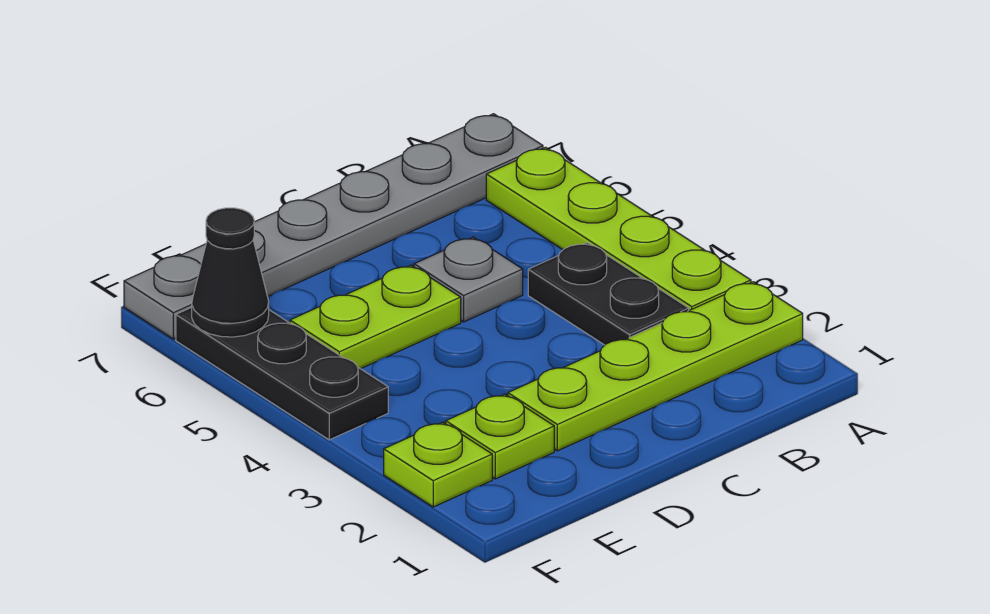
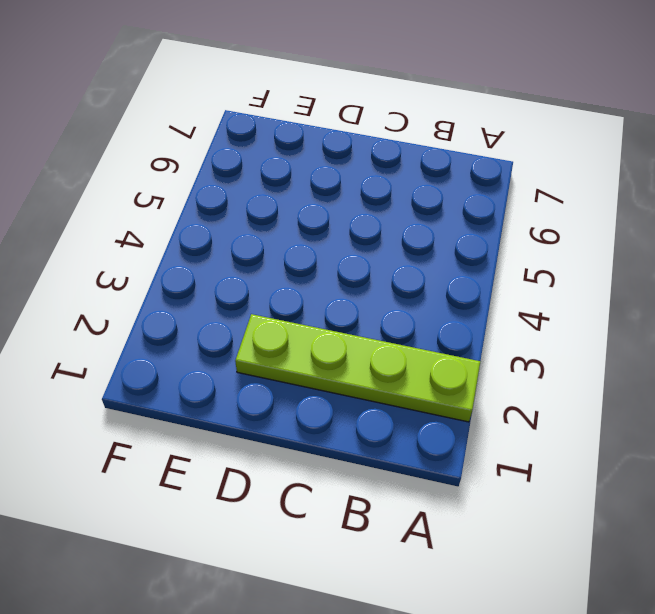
none -> lime plate A3:A6 level 1
none -> grey plate A7:F7 level 1

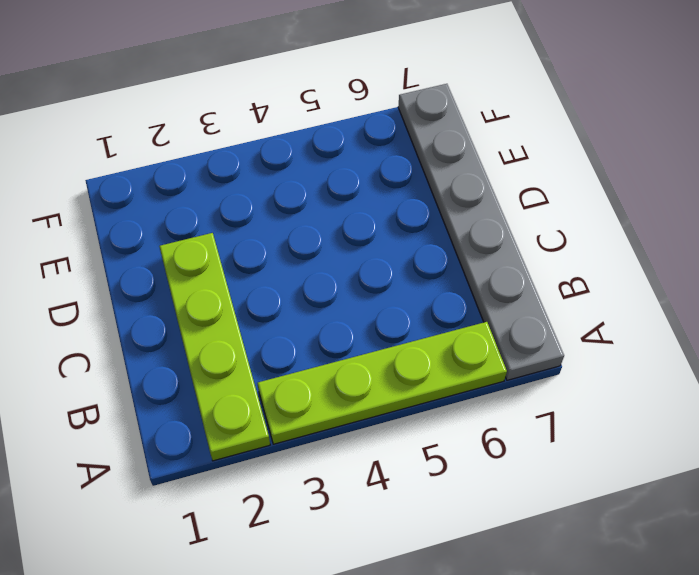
none -> black plate B3:B4 level 1
none -> grey plate C5 level 1

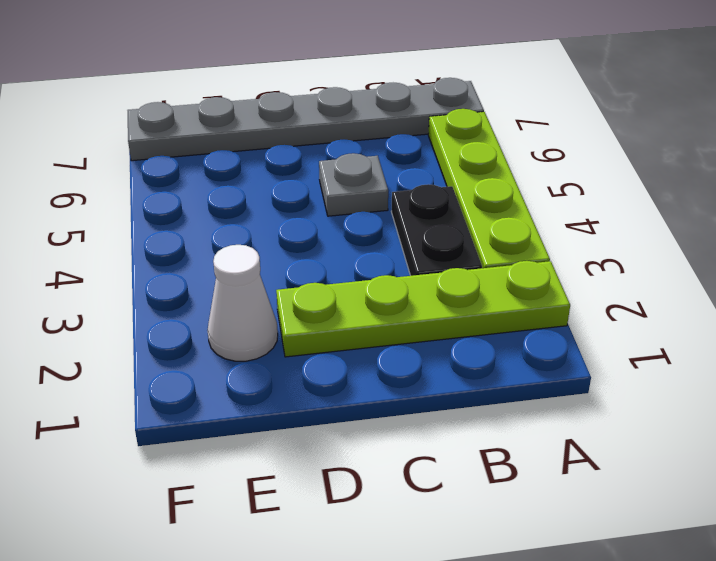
white cone E2 level 1 -> lime plate E2 level 1
none -> lime plate D5:E5 level 1
none -> lime plate F2 level 1

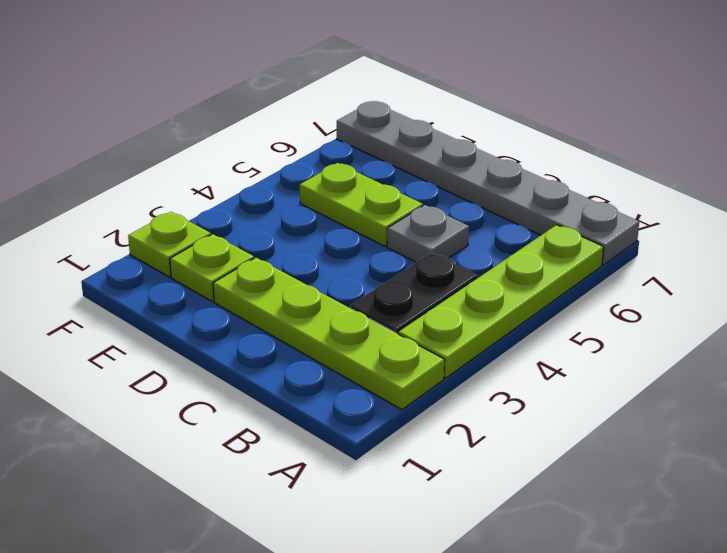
none -> black plate F4:F6 level 1
none -> black cone F6 level 2

